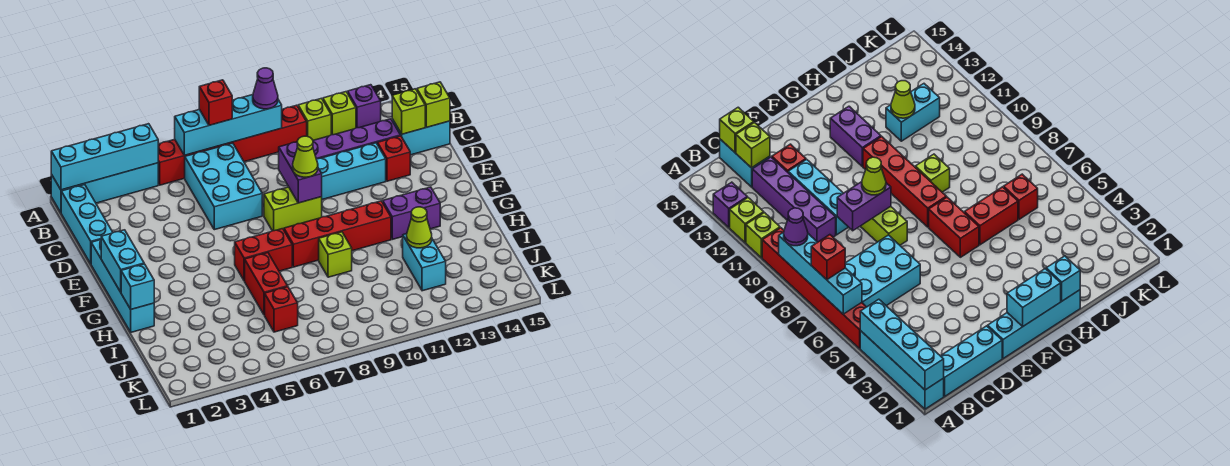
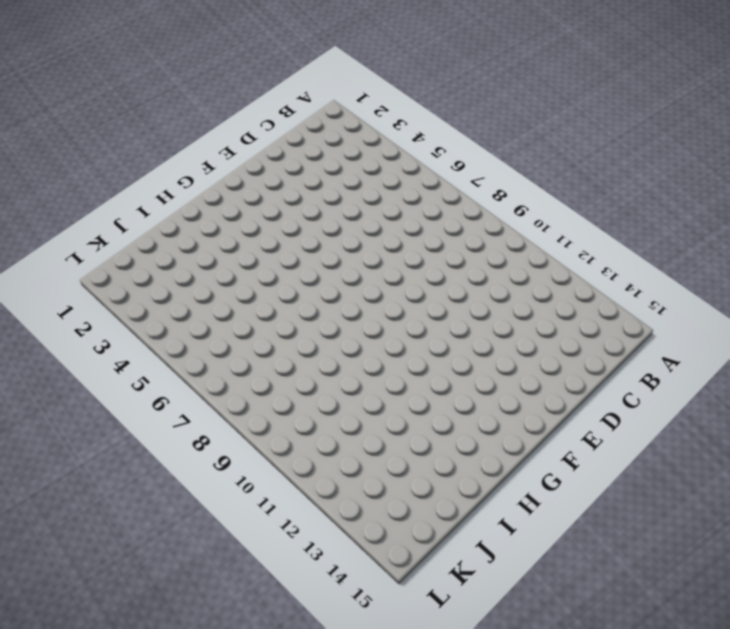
none -> cyan brick A1:A4 level 1
none -> red brick A5:A10 level 1
none -> lime brick A11 level 1
none -> lime brick A12 level 1

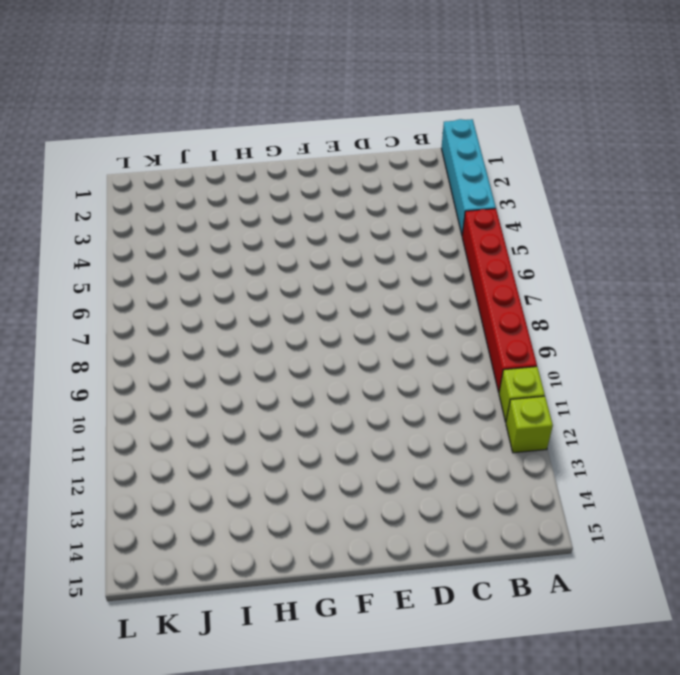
none -> purple brick A13 level 1
none -> cyan brick B1:D1 level 1
none -> cyan brick B6:D7 level 1
none -> purple brick C10:C13 level 1

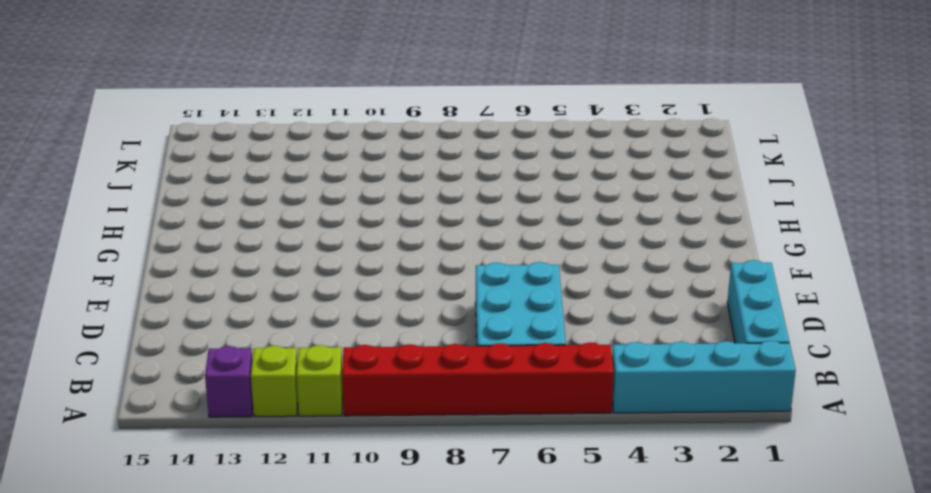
none -> purple brick C10:C13 level 1
none -> cyan brick C14:C15 level 1
none -> cyan brick D10:D12 level 1
none -> red brick D13 level 1

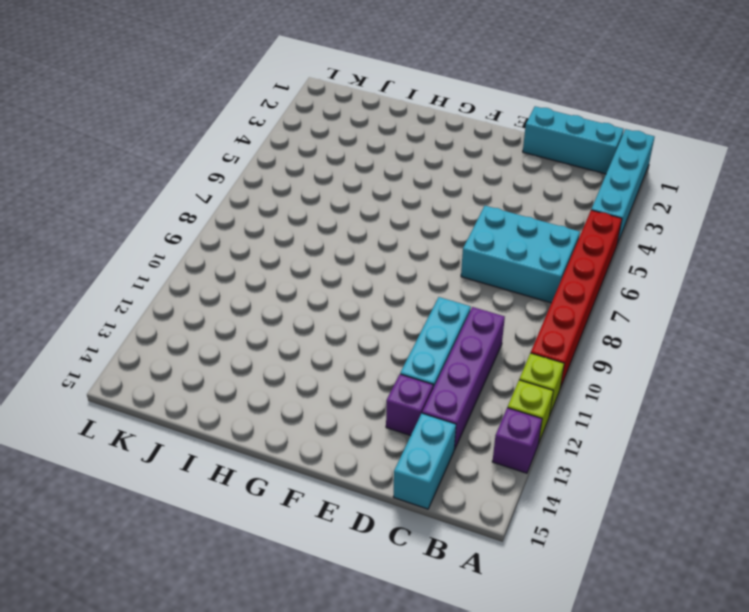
purple brick D13 level 1 -> red brick D13 level 1
none -> cyan brick E1:H1 level 1
none -> lime brick E8:E9 level 1
none -> red brick G6:G7 level 1
none -> red brick G8:G11 level 1

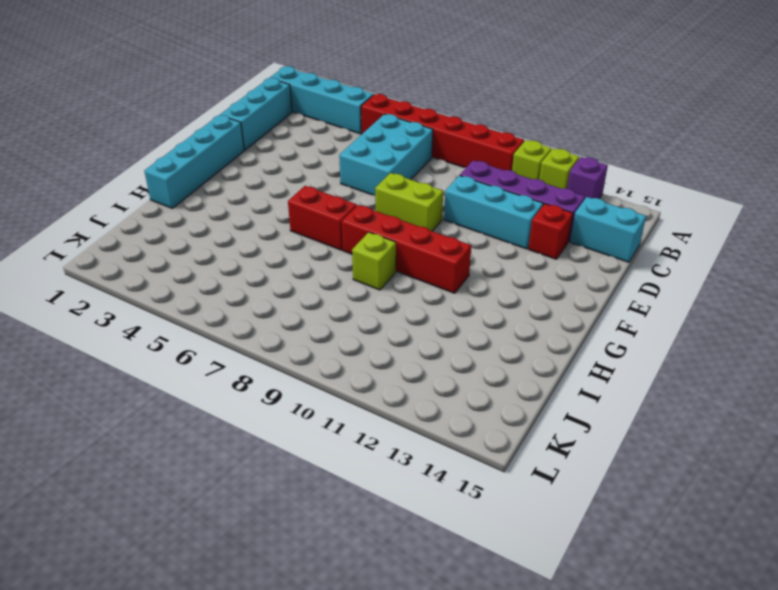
none -> purple brick G12:G13 level 1
none -> red brick H6:I6 level 1
none -> cyan brick I12:J12 level 1
none -> red brick J6 level 1

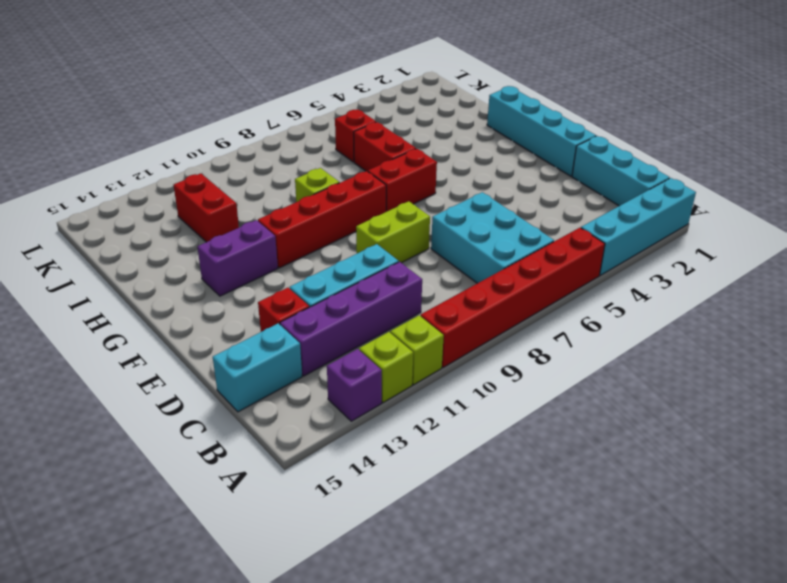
red brick I12:J12 level 1 -> cyan brick I12:J12 level 1
none -> cyan brick A1:A4 level 2
none -> cyan brick A6:A9 level 2
none -> lime brick C14 level 2
none -> lime brick C15 level 2

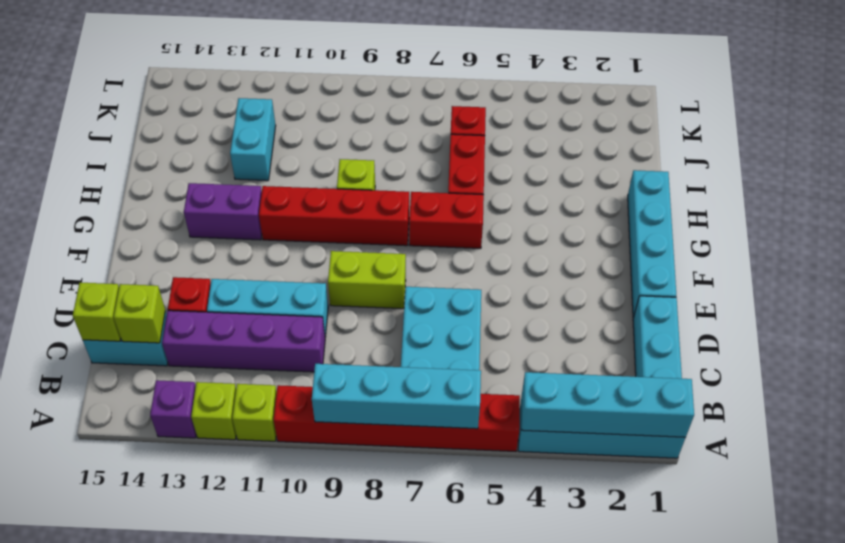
none -> purple brick D9:E9 level 2
none -> cyan brick F1:G1 level 2
none -> cyan brick H1 level 2
none -> lime cone I12 level 2

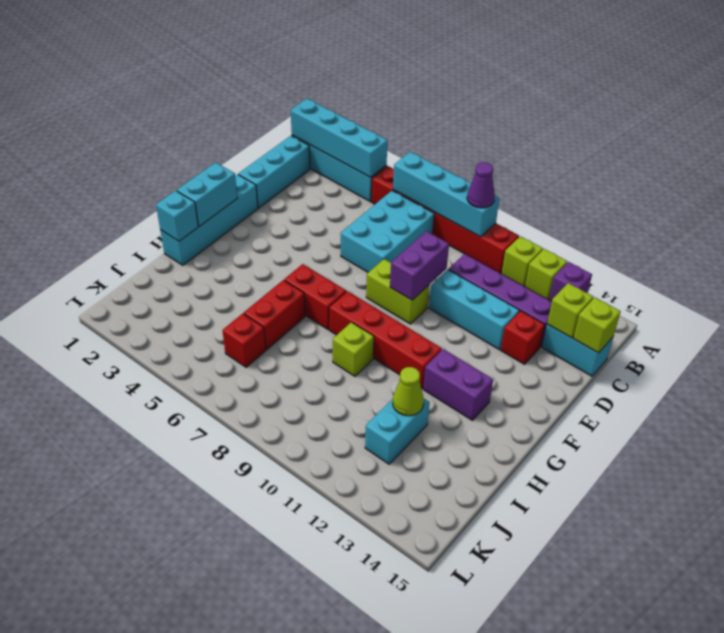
none -> red brick A7 level 3
none -> lime cone E9 level 3

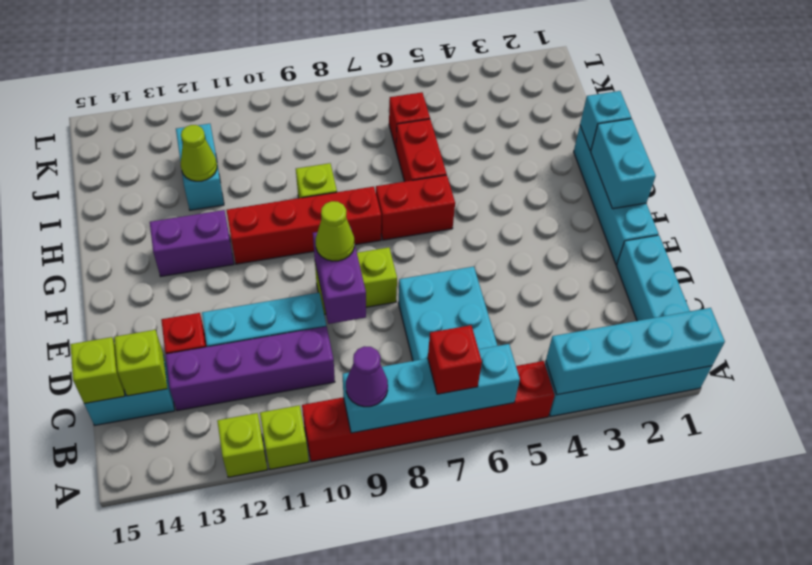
none -> purple brick A13 level 1

